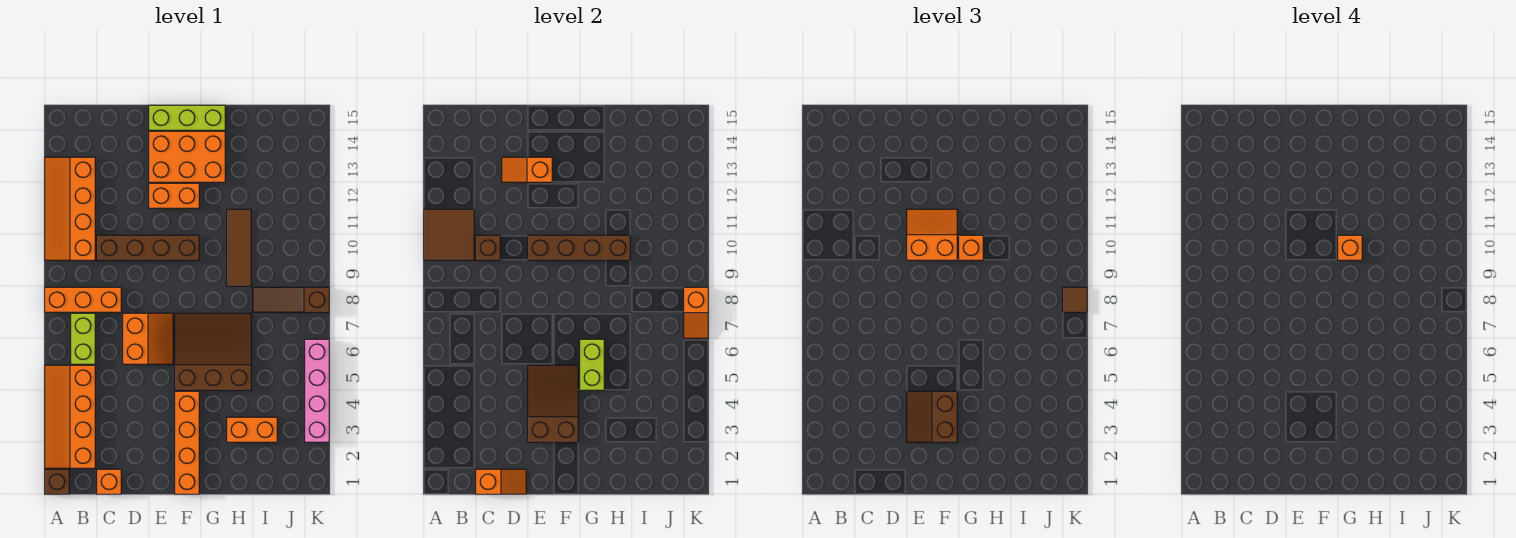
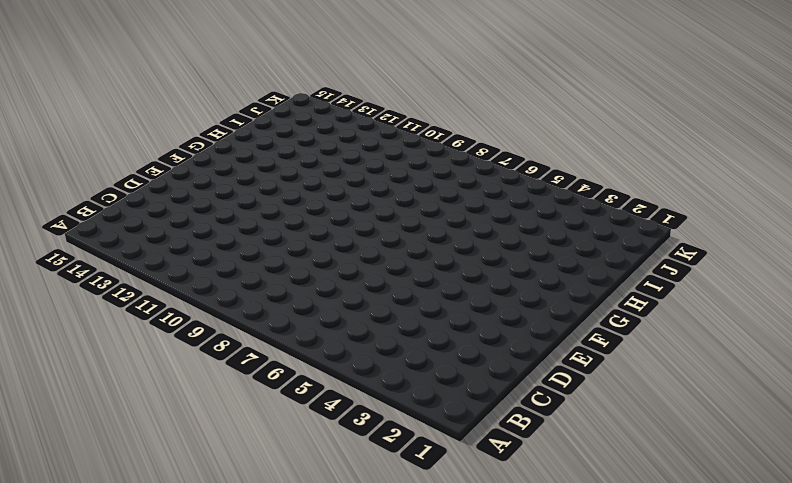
none -> brown brick A1 level 1
none -> orange slope A2:B5 level 1 top B
none -> orange brick A8:C8 level 1
none -> orange slope A10:B13 level 1 top B

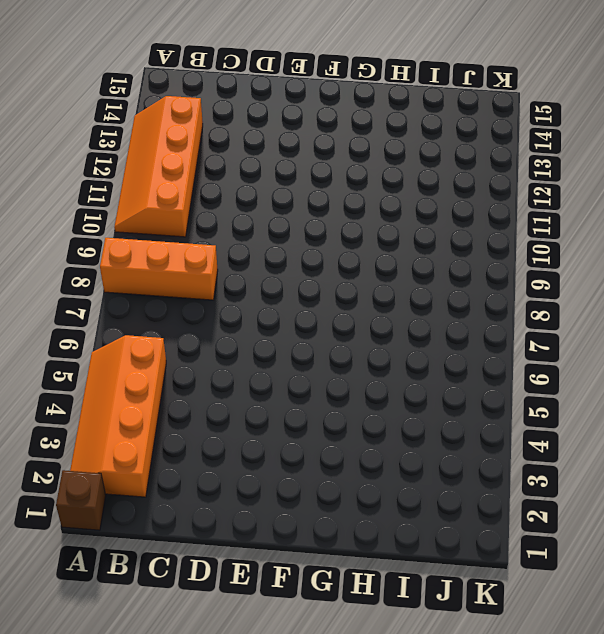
none -> lime brick B6:B7 level 1
none -> orange brick C1 level 1
none -> brown brick C10:F10 level 1
none -> orange slope D6:E7 level 1 top D

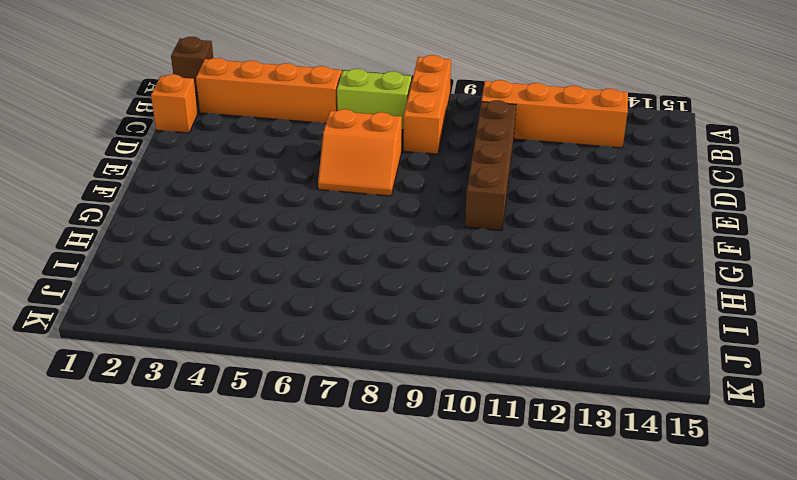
none -> orange brick E12:F12 level 1
none -> orange brick E13:G14 level 1
none -> lime brick E15:G15 level 1
none -> orange brick F1:F4 level 1

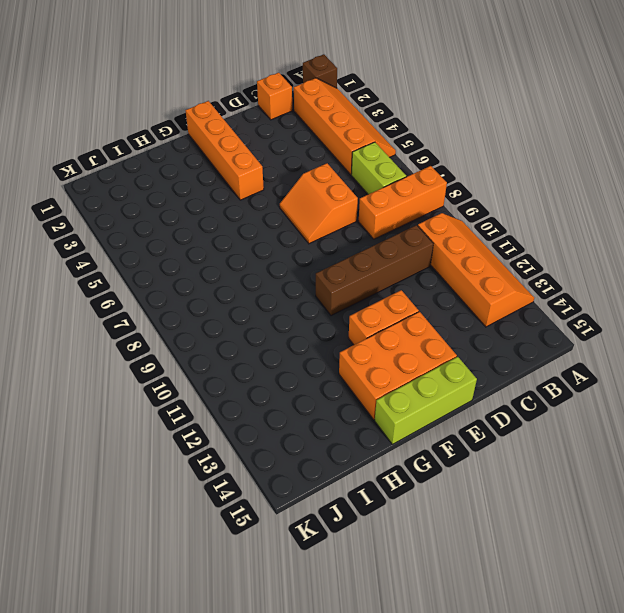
none -> brown slope F5:H7 level 1 top 5
none -> orange brick H3:I3 level 1
none -> brown tile H9:H11 level 1
none -> brown slope I8:K8 level 1 top K

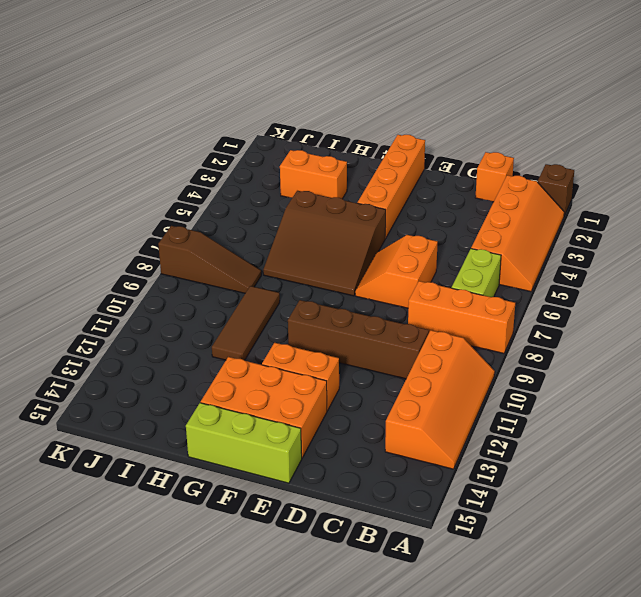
none -> pink brick K3:K6 level 1
none -> brown tile A10:B11 level 2
none -> orange slope C1:D1 level 2 top C
none -> brown brick C10 level 2

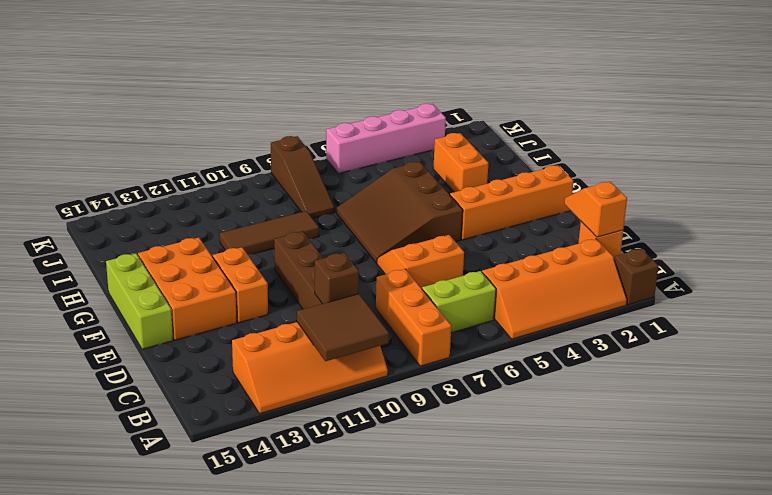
none -> orange slope D13:E13 level 2 top E
none -> brown slope E3:F5 level 2 top 3
none -> brown brick E10:H10 level 2
none -> lime brick G5:G6 level 2

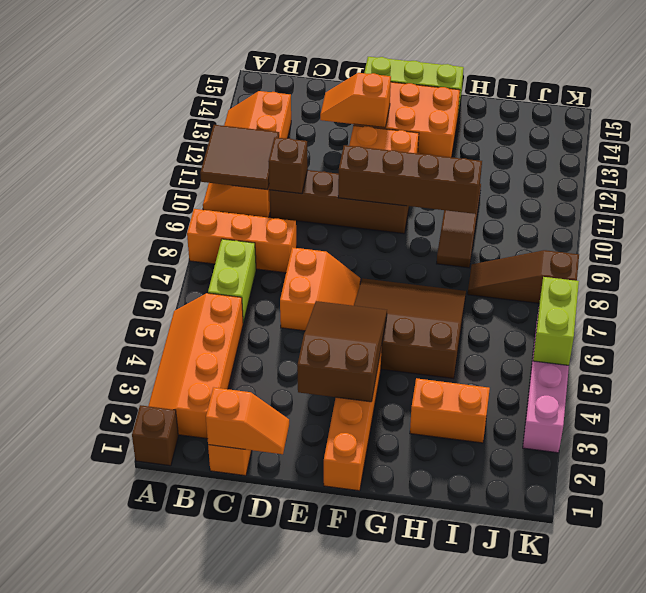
lime brick K5:K6 level 2 -> lime brick G5:G6 level 2
none -> orange slope K7:K8 level 2 top 8
none -> brown slope E3:F4 level 3 top F
none -> orange slope E10:F11 level 3 top 10
none -> orange brick G10 level 3

